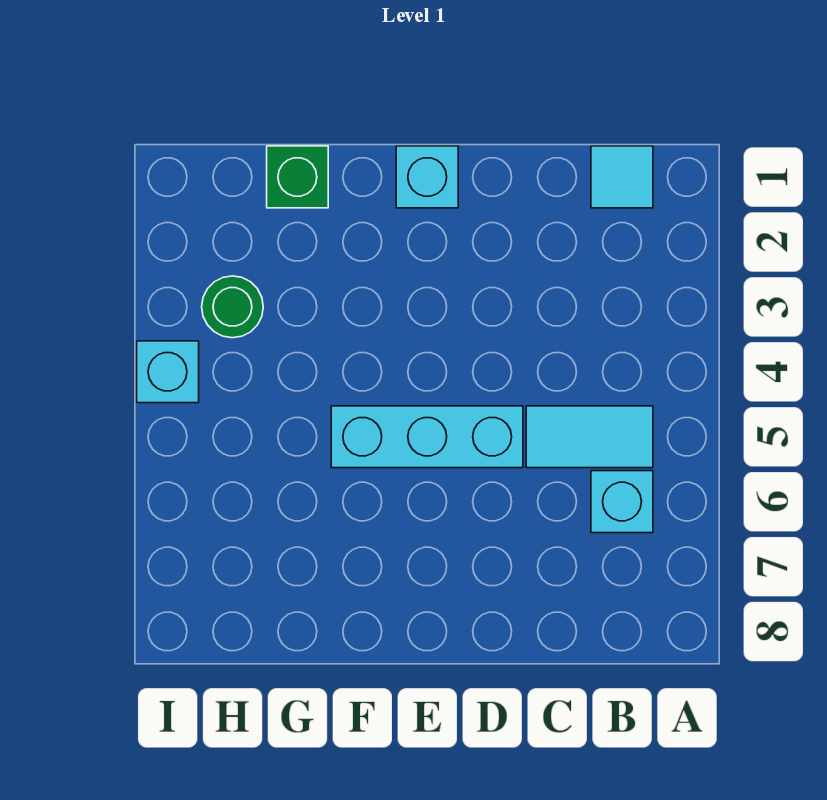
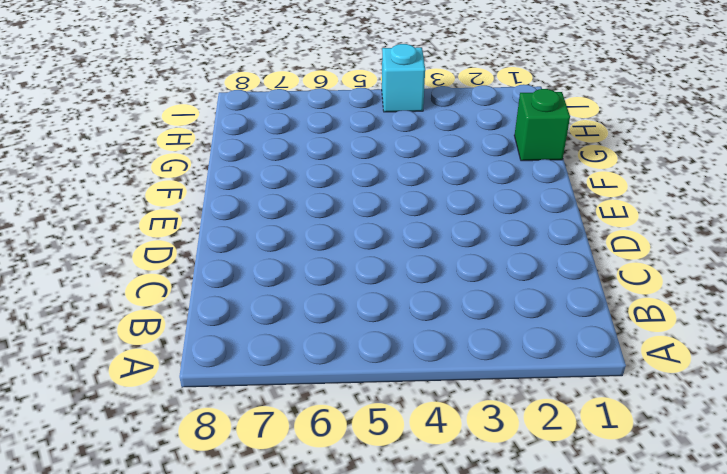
none -> cyan tile B1 level 1
none -> cyan tile B5:C5 level 1

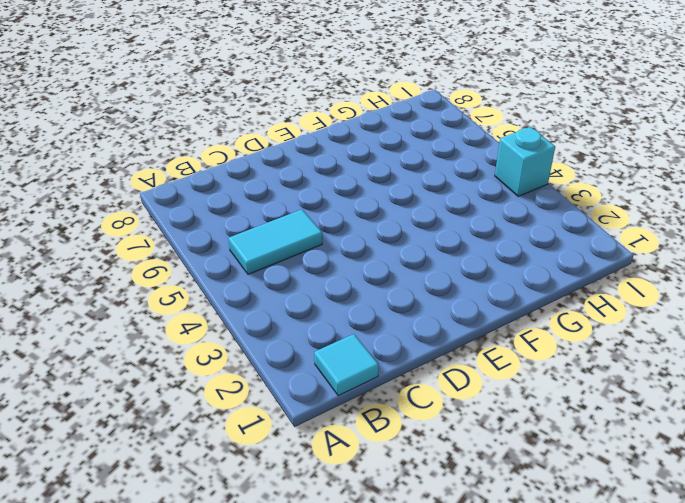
none -> cyan brick B6 level 1
none -> cyan brick D5:F5 level 1

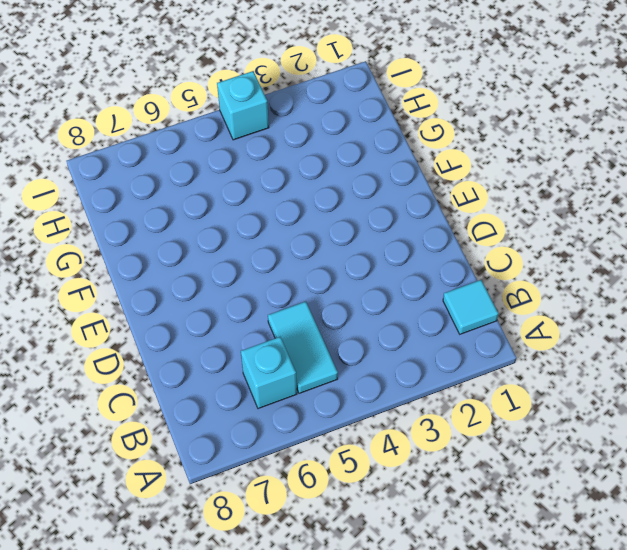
none -> cyan brick D5:F5 level 1
none -> cyan brick E1 level 1

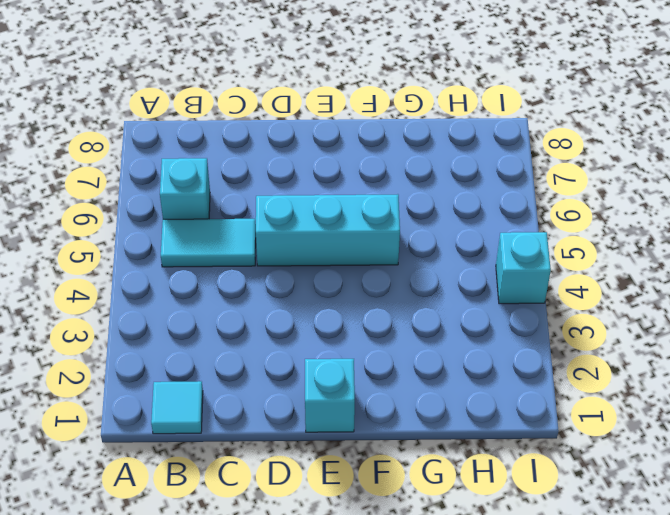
none -> green brick G1 level 1
none -> green round brick H3 level 1

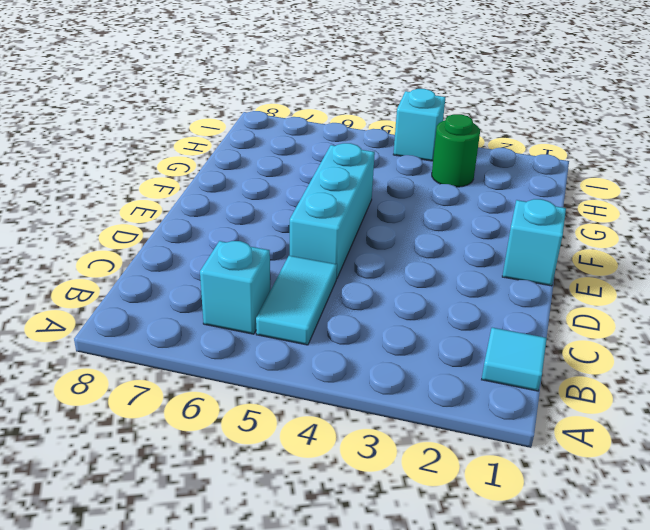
none -> green brick G1 level 1

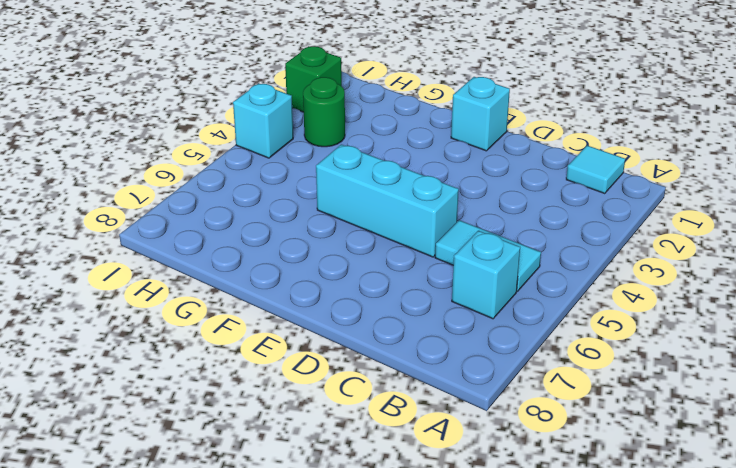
green brick I2 level 1 -> green brick G1 level 1

